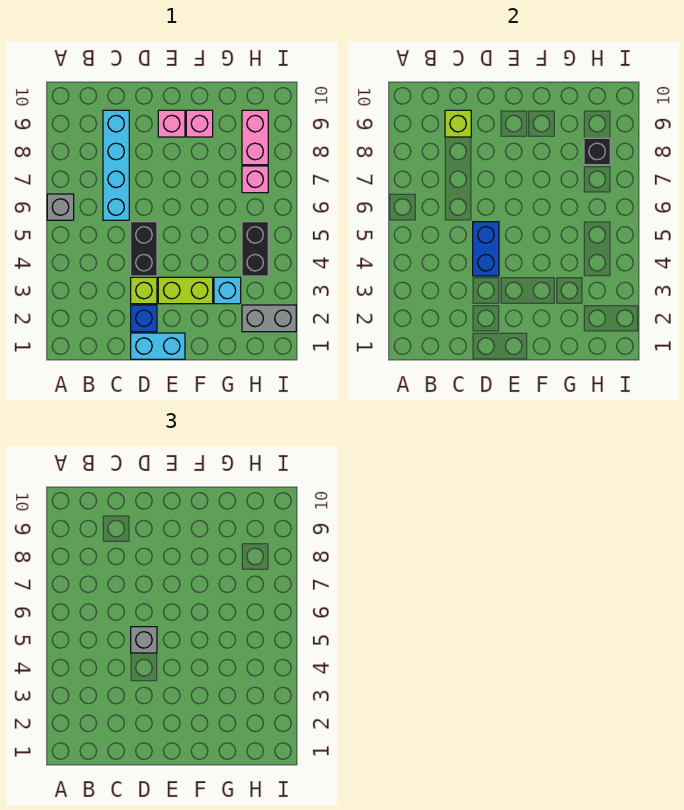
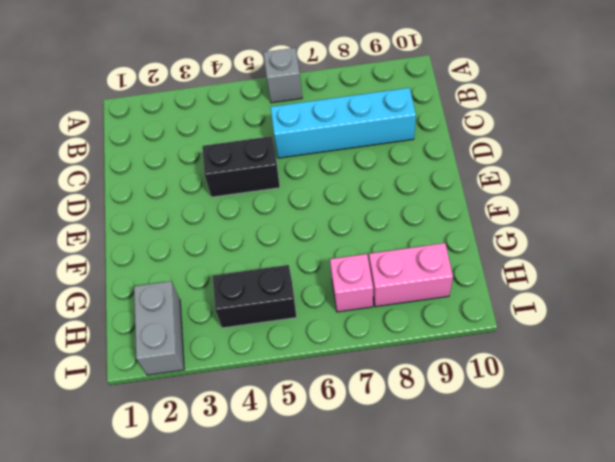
none -> cyan brick D1:E1 level 1
none -> blue brick D2 level 1
none -> lime brick D3 level 1

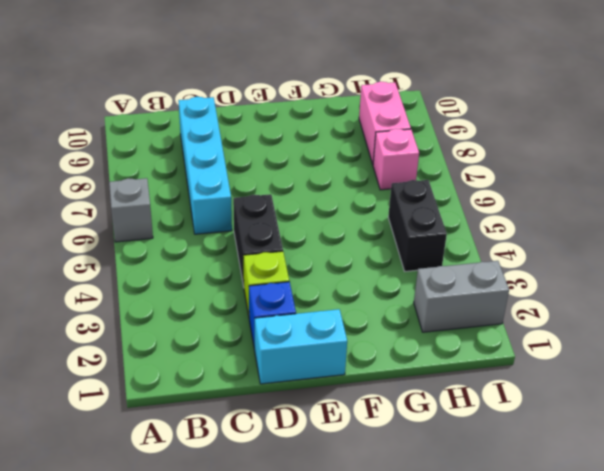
none -> lime brick E3:F3 level 1
none -> pink brick E9 level 1
none -> pink brick F9 level 1

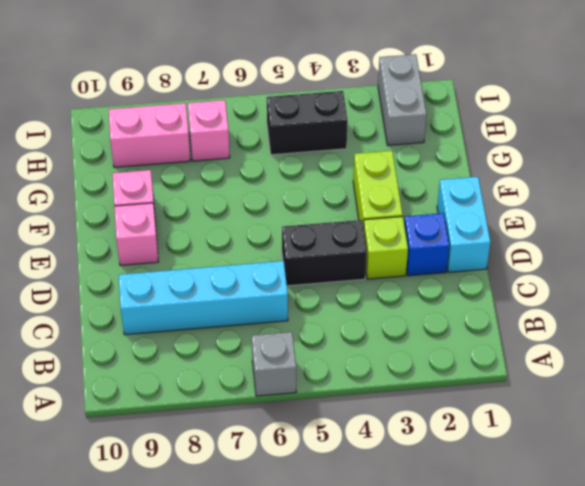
none -> cyan brick G3 level 1
none -> lime brick C9 level 2
none -> blue brick D4:D5 level 2

